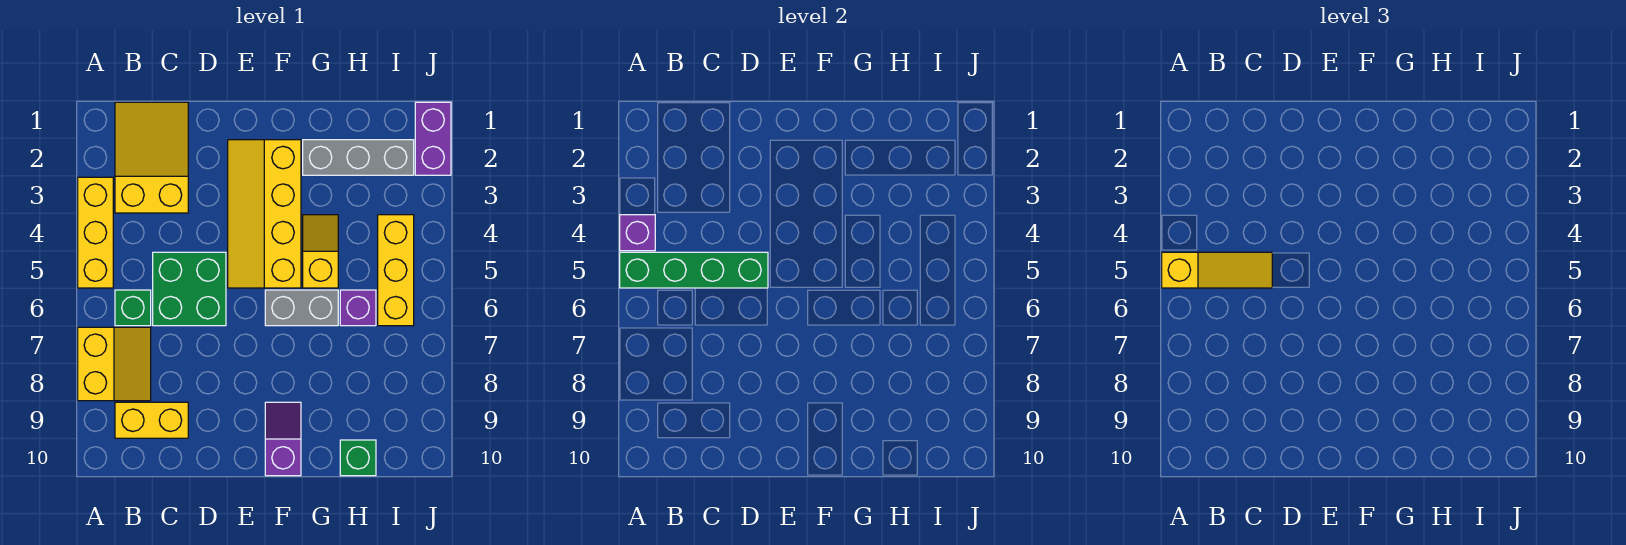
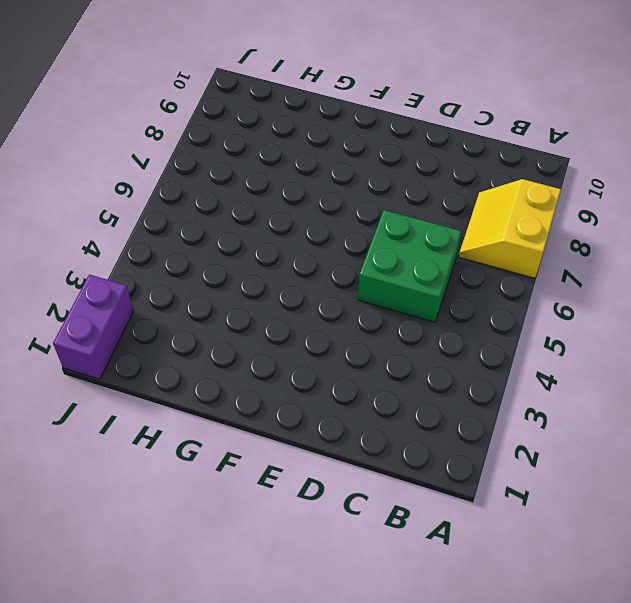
none -> yellow brick A3:A5 level 1
none -> yellow slope B1:C3 level 1 top 3
none -> green brick B6 level 1

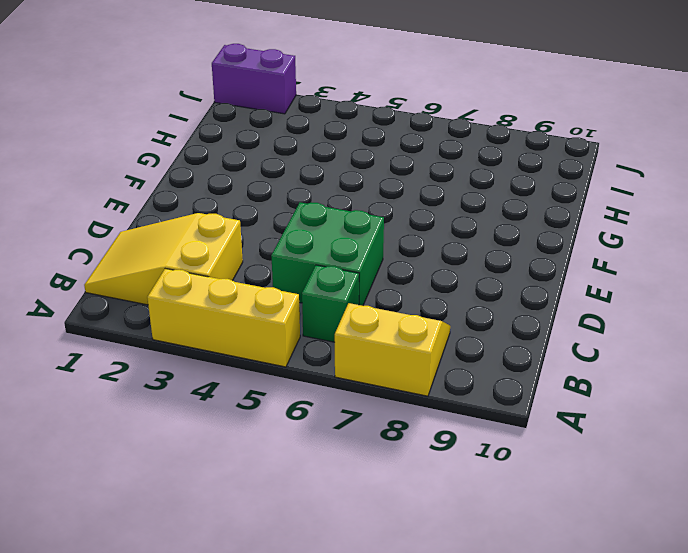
none -> yellow brick B9:C9 level 1
none -> yellow slope E2:F5 level 1 top F
none -> grey brick F6:G6 level 1

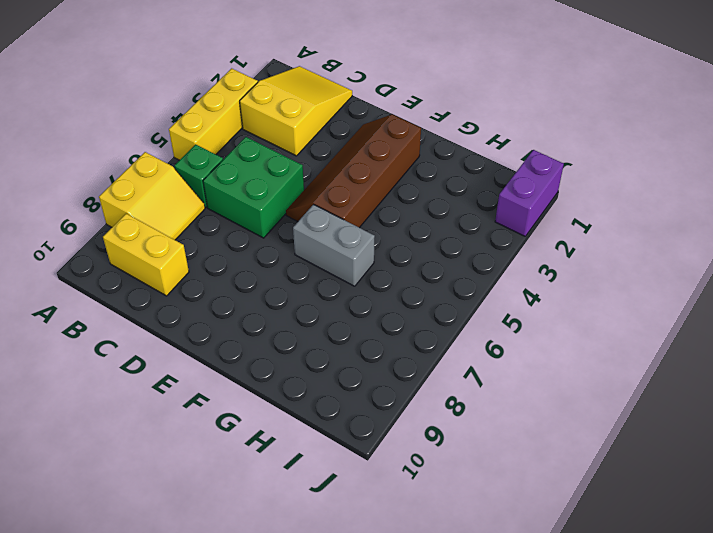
brown slope E2:F5 level 1 top F -> yellow slope E2:F5 level 1 top F
none -> purple slope F9:F10 level 1 top 10
none -> grey brick G2:I2 level 1
none -> yellow slope G4:G5 level 1 top 5

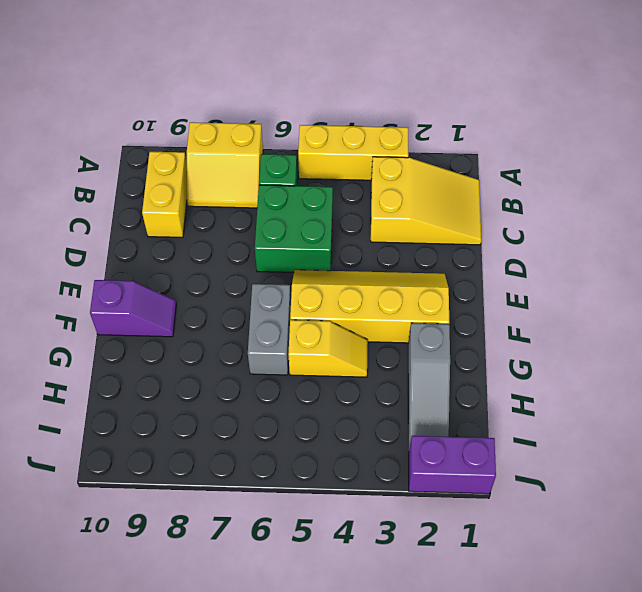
grey slope G2:I2 level 1 top G -> grey brick G2:I2 level 1
none -> purple brick H6 level 1
none -> green brick H10 level 1
none -> yellow brick I4:I6 level 1

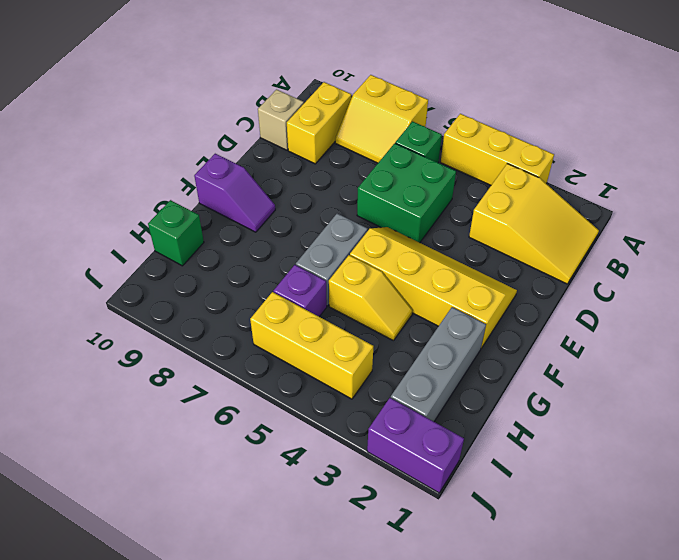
tan brick C10 level 1 -> none
none -> purple brick A4 level 2
none -> green brick A5:D5 level 2
none -> yellow slope A5:C5 level 3 top A

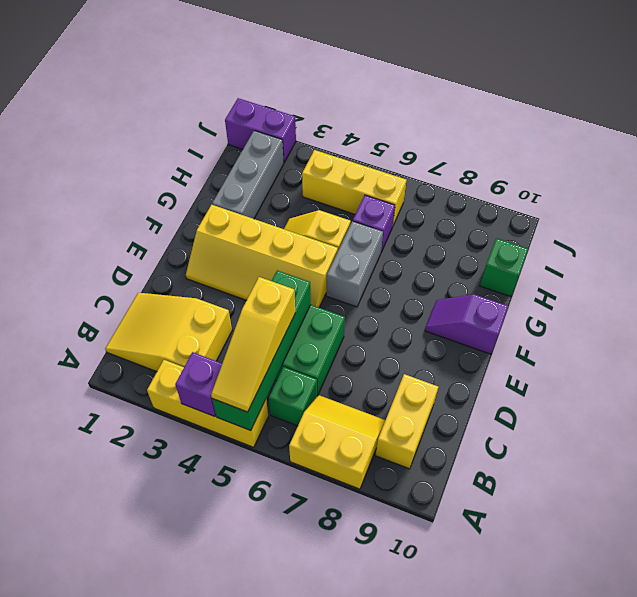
yellow slope A5:C5 level 3 top C -> yellow slope A5:C5 level 3 top A

